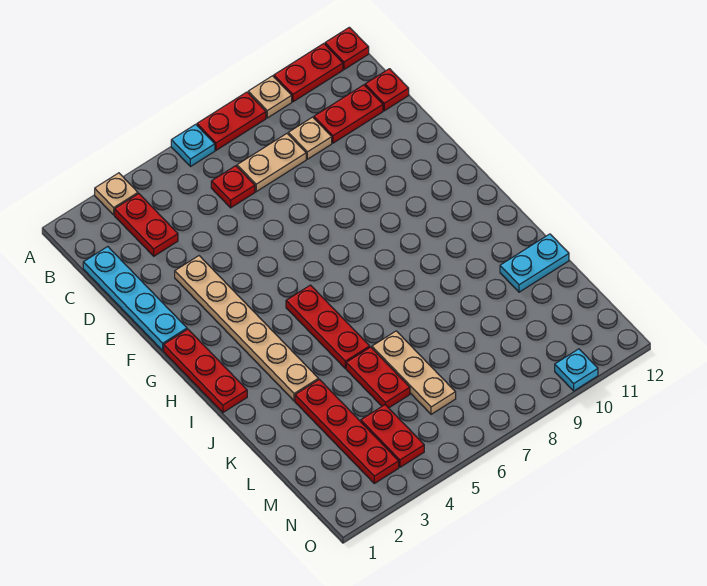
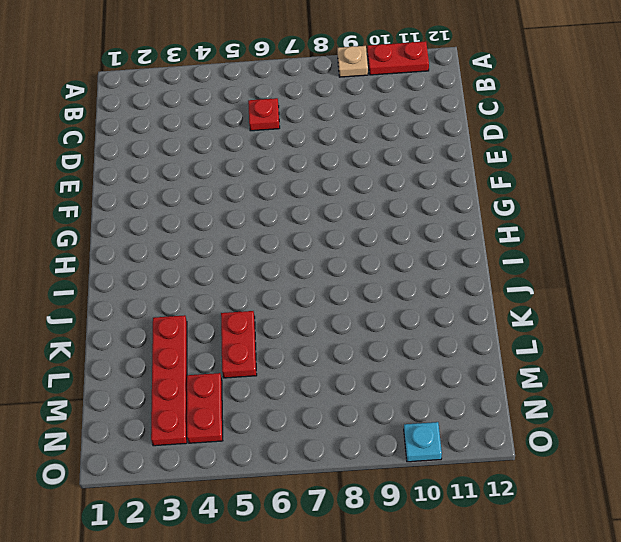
none -> tan plate A3 level 1
none -> cyan plate A6 level 1
none -> red plate A7:A8 level 1

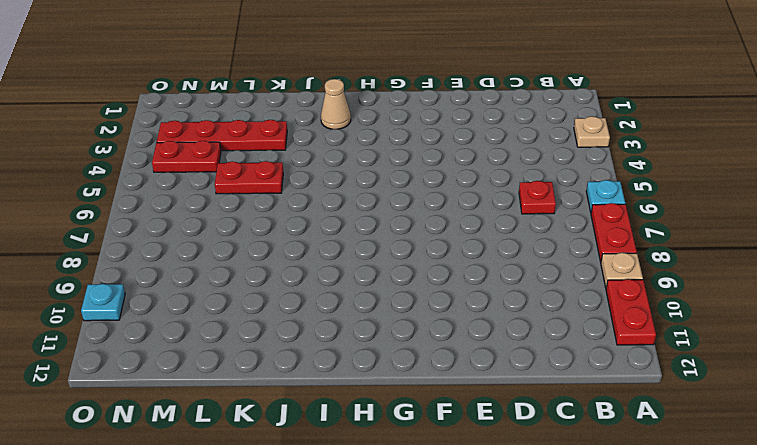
tan cone I2 level 1 -> none
none -> red plate A12 level 1
none -> red plate B3:C3 level 1
none -> cyan plate C1:F1 level 1

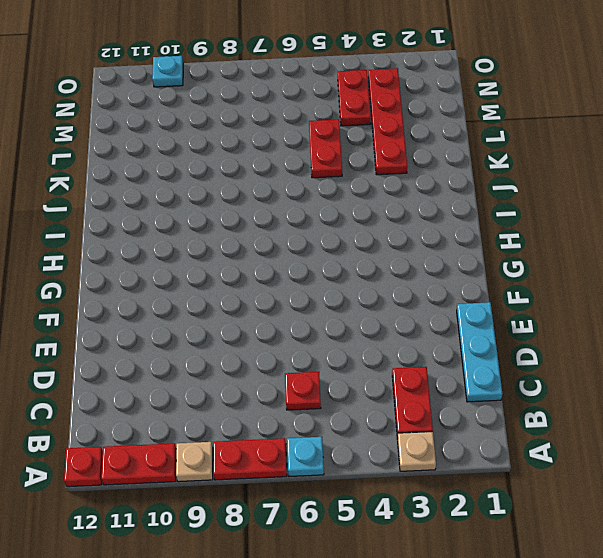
cyan plate C1:E1 level 1 -> cyan plate C1:F1 level 1
none -> tan plate C7:C8 level 1
none -> tan plate C9 level 1
none -> red plate C10:C11 level 1

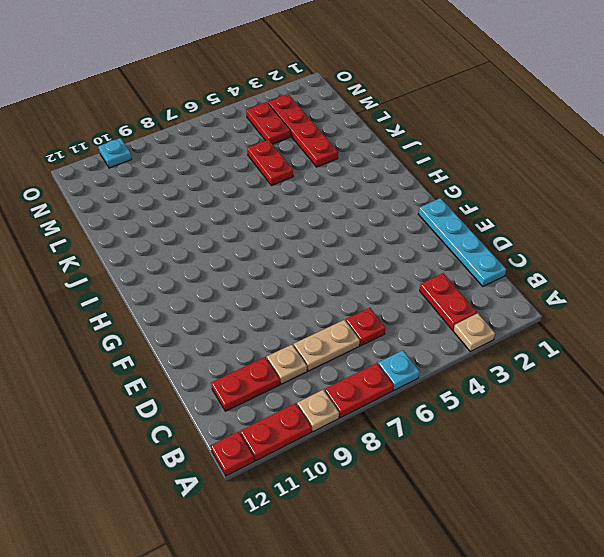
none -> red plate C12 level 1
none -> tan plate E3:J3 level 1
none -> red plate G1:I1 level 1

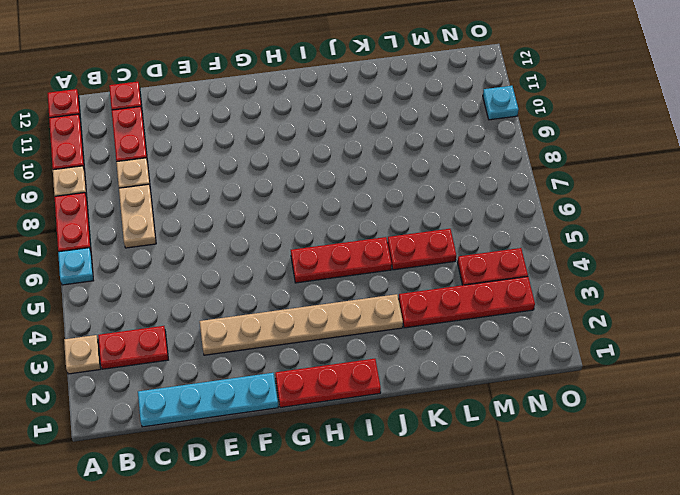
none -> red plate C6 level 1
none -> tan plate K6:M6 level 1
none -> cyan plate K11:K12 level 1

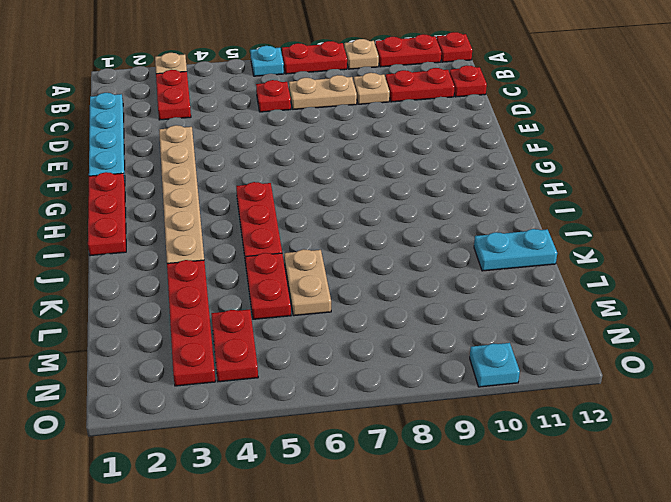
tan plate K6:L6 level 1 -> tan plate K6:M6 level 1

